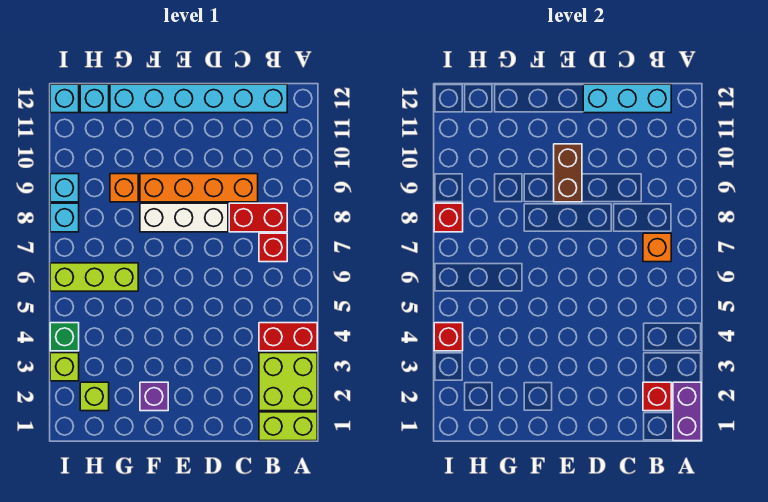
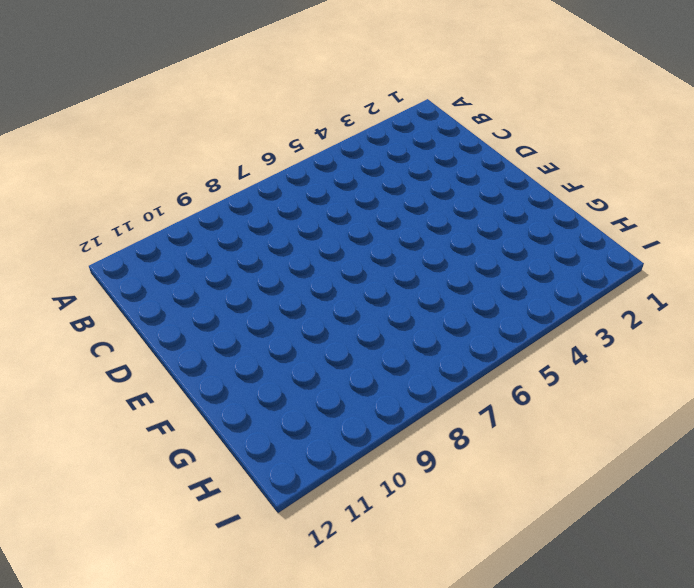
none -> lime brick A1:B1 level 1
none -> lime brick A2:B3 level 1
none -> red brick A4:B4 level 1

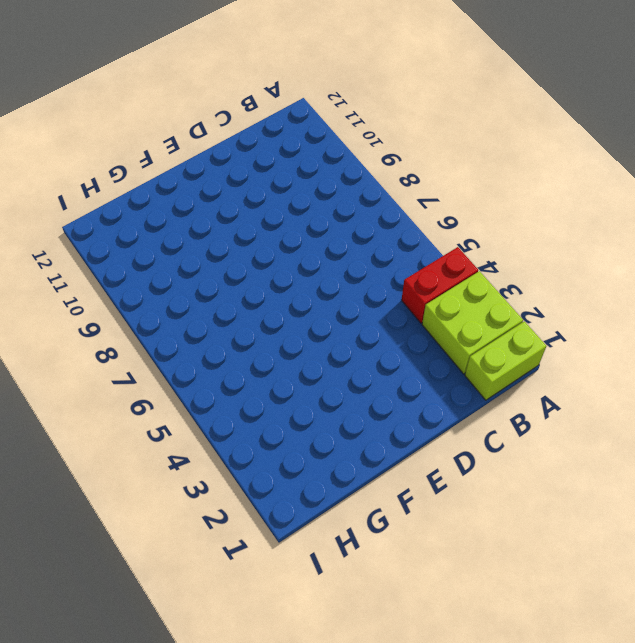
none -> red brick B7 level 1
none -> red brick B8:C8 level 1
none -> cyan brick B12:G12 level 1

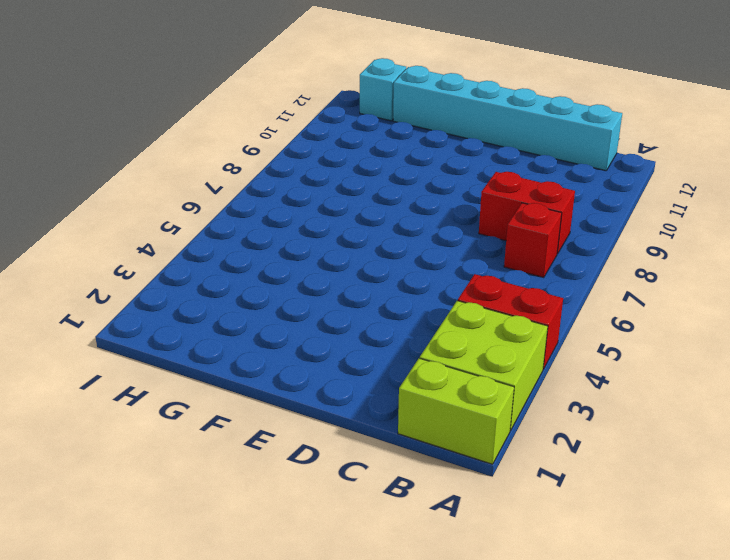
none -> orange brick C9:F9 level 1
none -> white brick D8:F8 level 1
none -> purple brick F2 level 1

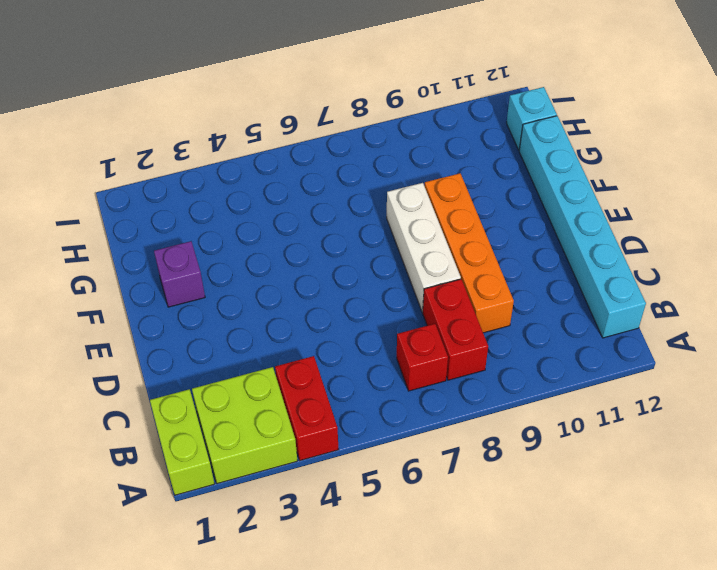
none -> lime brick G6:I6 level 1
none -> orange brick G9 level 1
none -> lime brick H2 level 1

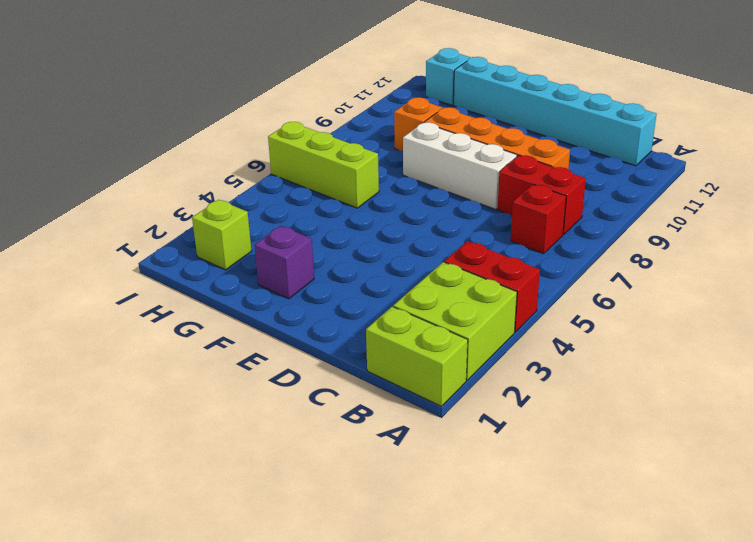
none -> lime brick I3 level 1
none -> green brick I4 level 1
none -> cyan brick I8 level 1

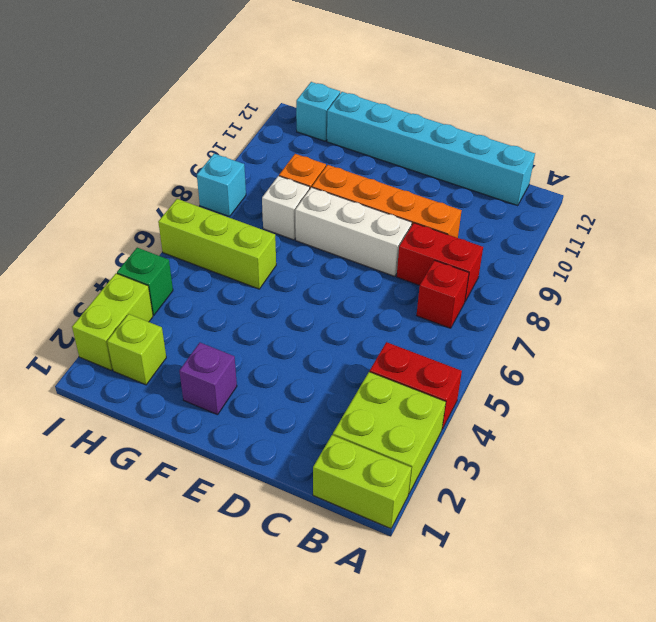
white brick G8 level 1 -> none
lime brick I2:I3 level 1 -> lime brick I3 level 1
none -> cyan brick I9 level 1
none -> cyan brick I12 level 1
none -> purple brick A1:A2 level 2

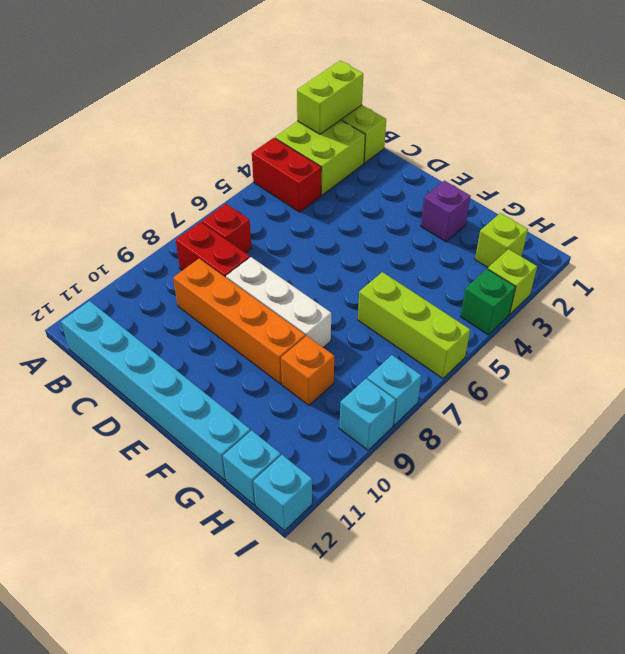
lime brick A1:A2 level 2 -> purple brick A1:A2 level 2
none -> red brick B2 level 2
none -> orange brick B7 level 2
none -> cyan brick B12:D12 level 2

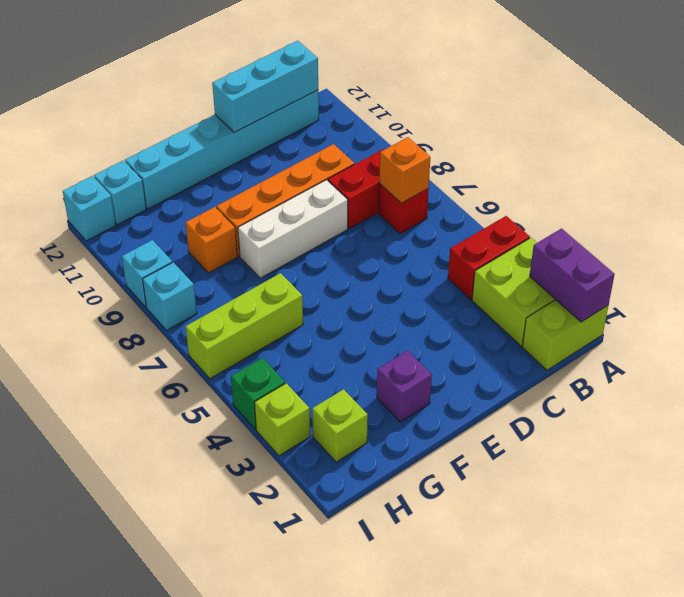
none -> red brick B2 level 2
none -> brown brick E9:E10 level 2
none -> red brick I4 level 2

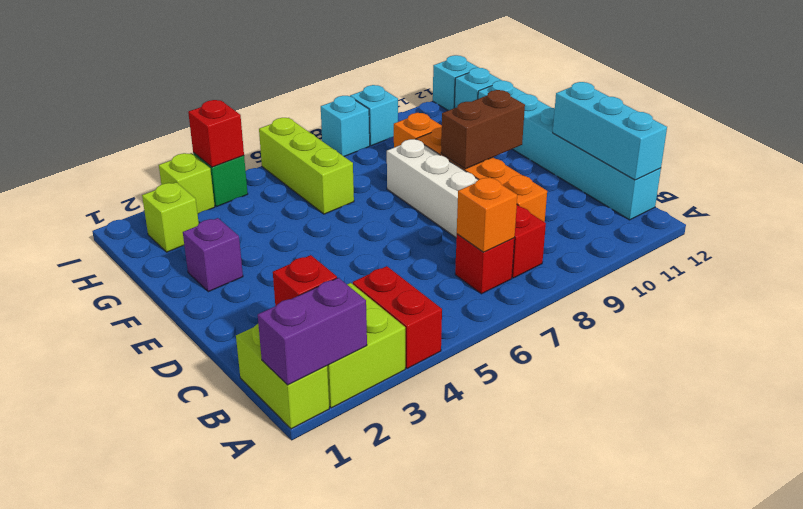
none -> red brick I8 level 2

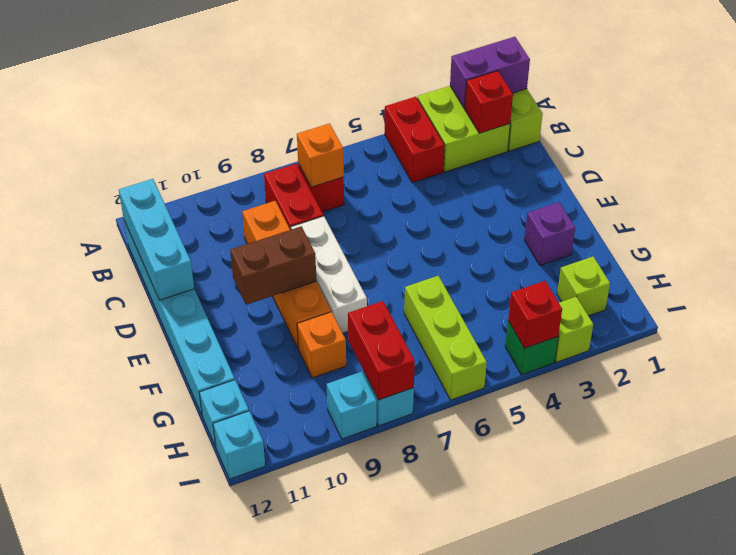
red brick H8:I8 level 2 -> red brick I8 level 2

